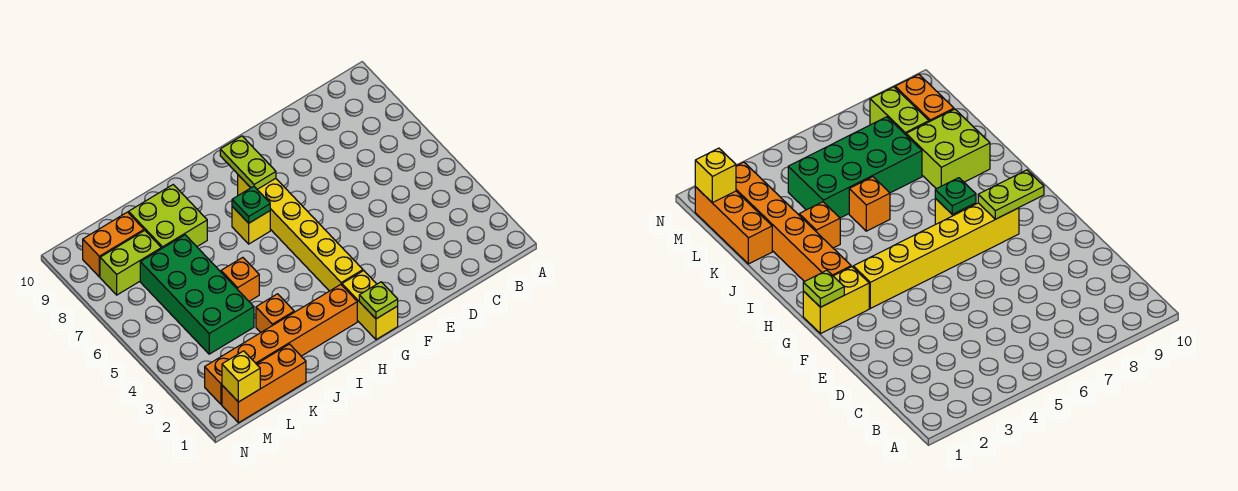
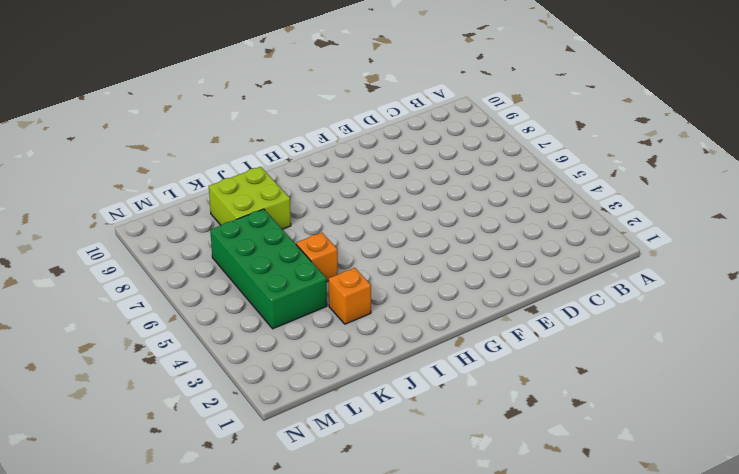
none -> yellow brick G1:G2 level 1
none -> yellow brick G3:G8 level 1
none -> orange brick H2:M2 level 1

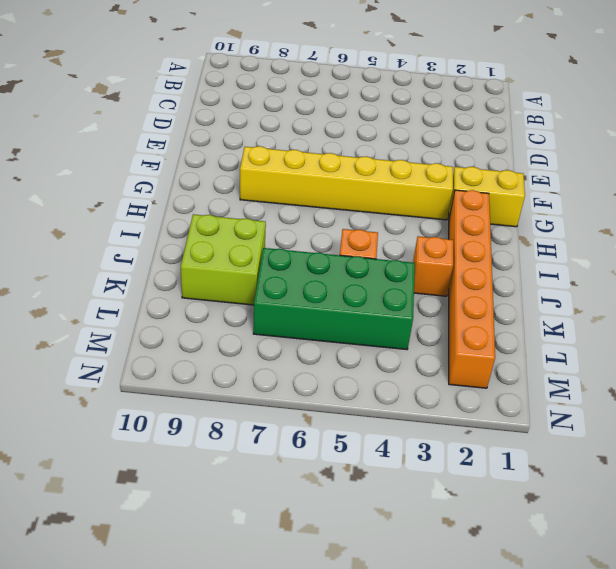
none -> yellow brick H7 level 1
none -> orange brick K1:M1 level 1
none -> lime brick L8:M8 level 1

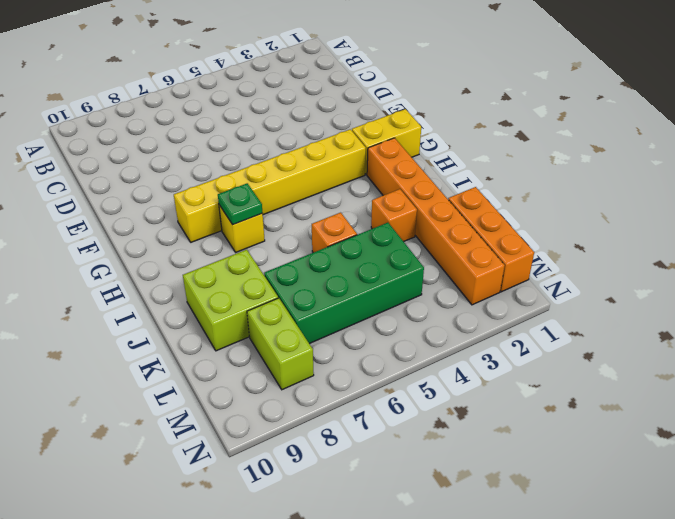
none -> orange brick L9:M9 level 1
none -> lime plate G1 level 2
none -> lime plate G8:G9 level 2

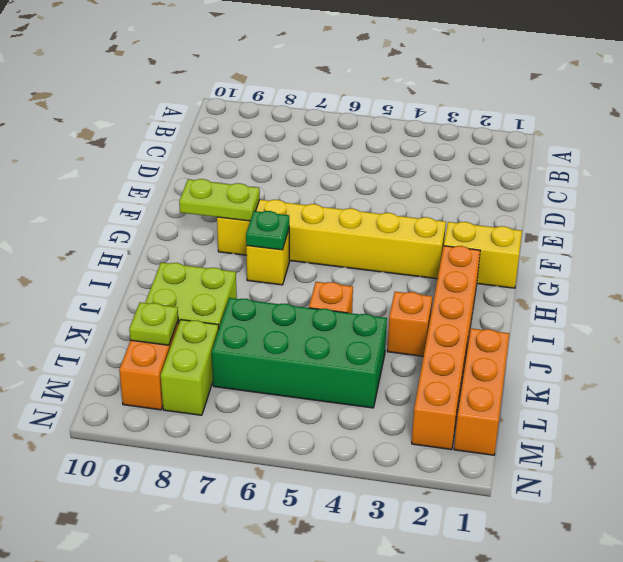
lime plate L9 level 2 -> lime plate G1 level 2
none -> yellow brick M1 level 2

